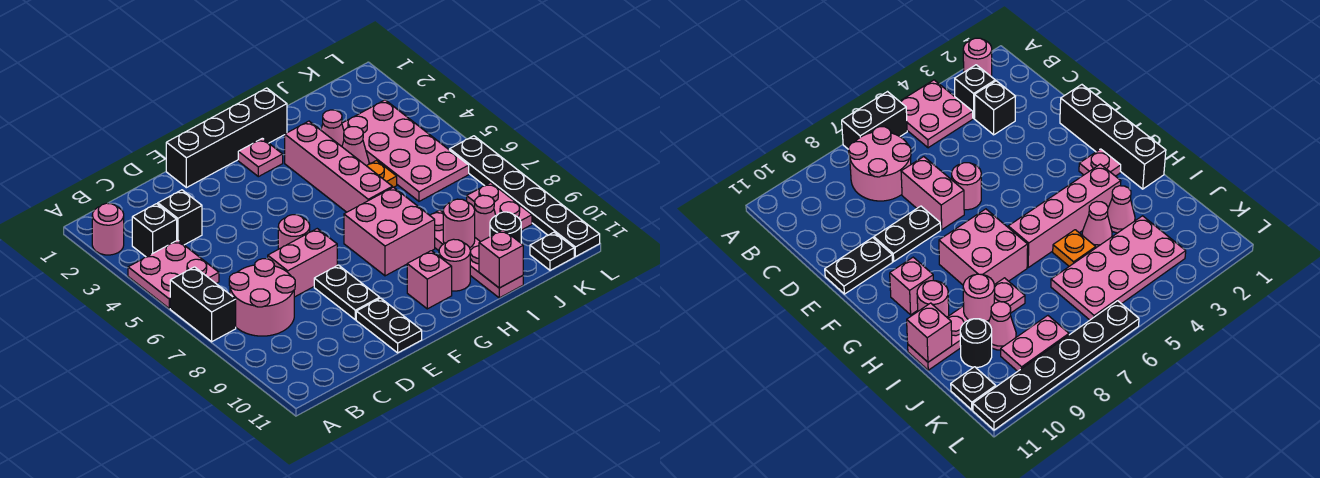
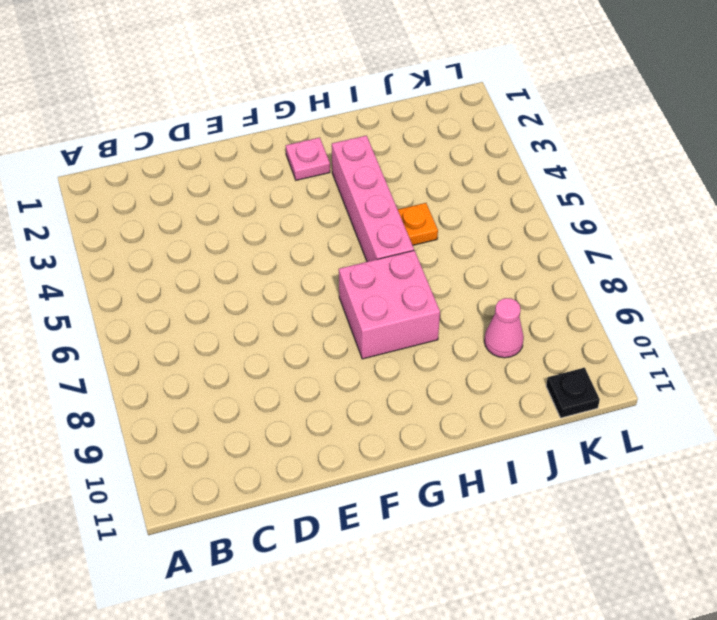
none -> pink round brick A2 level 1
none -> pink plate A4:B5 level 1
none -> black brick A6:A7 level 1

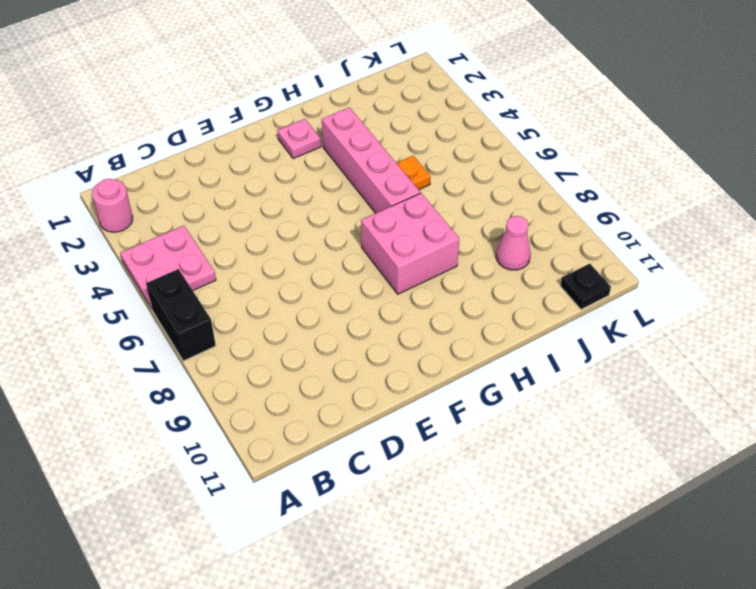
none -> black brick B3 level 1
none -> pink round brick B7:C8 level 1
none -> black brick C3 level 1

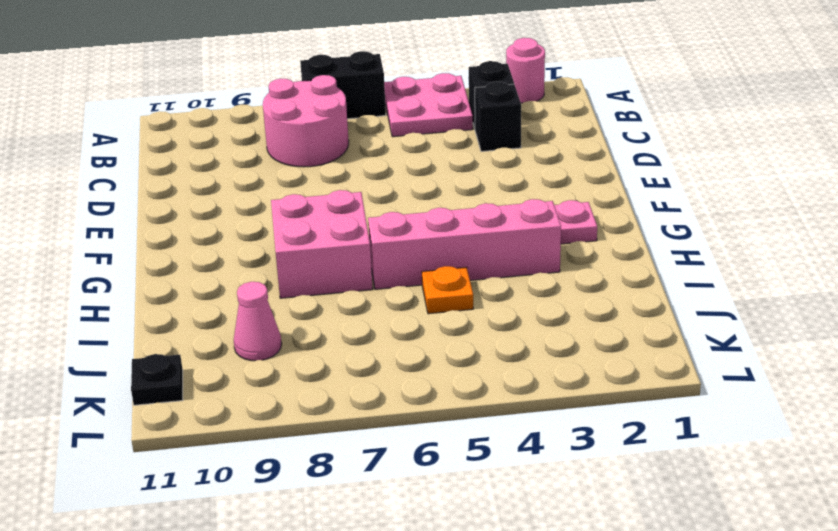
none -> pink brick D7:E7 level 1
none -> black brick E1:H1 level 1
none -> pink round brick E6 level 1

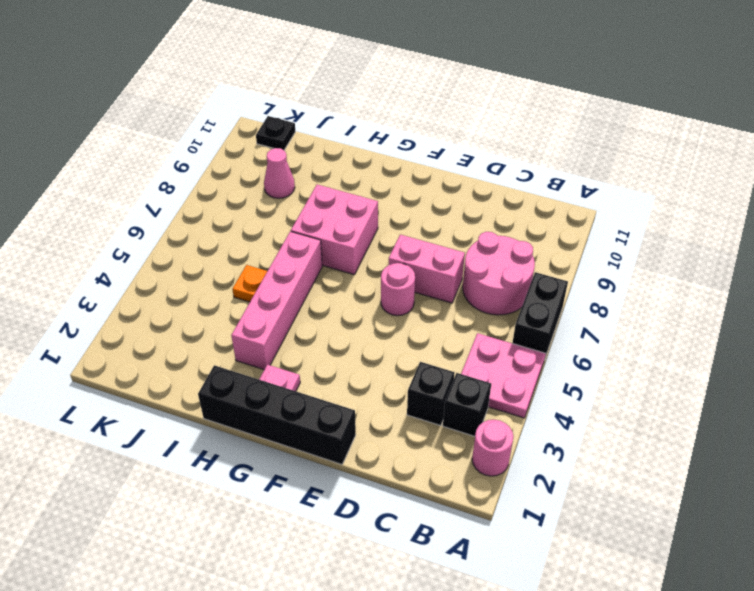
none -> black plate E8:E9 level 1
none -> black plate E10:E11 level 1
none -> pink brick G10 level 1

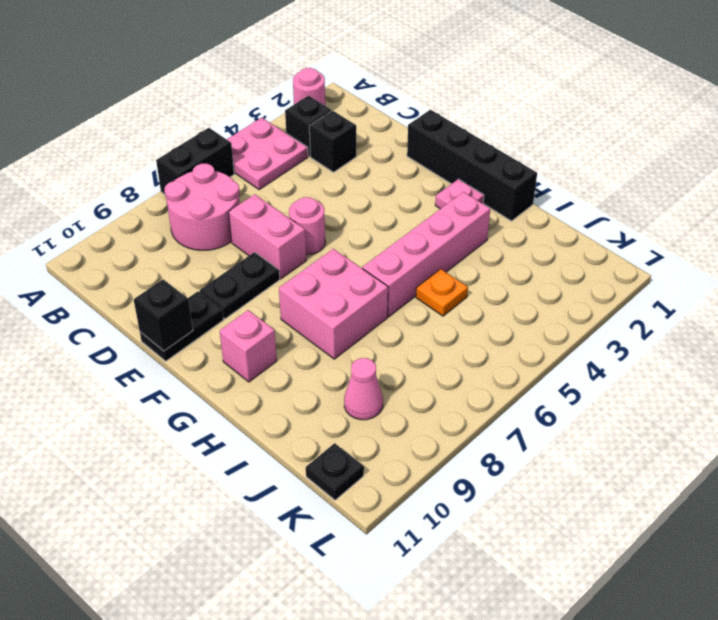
black brick E11 level 2 -> none
none -> pink round brick H10 level 1
none -> pink cone I3 level 1
none -> pink cone I4 level 1

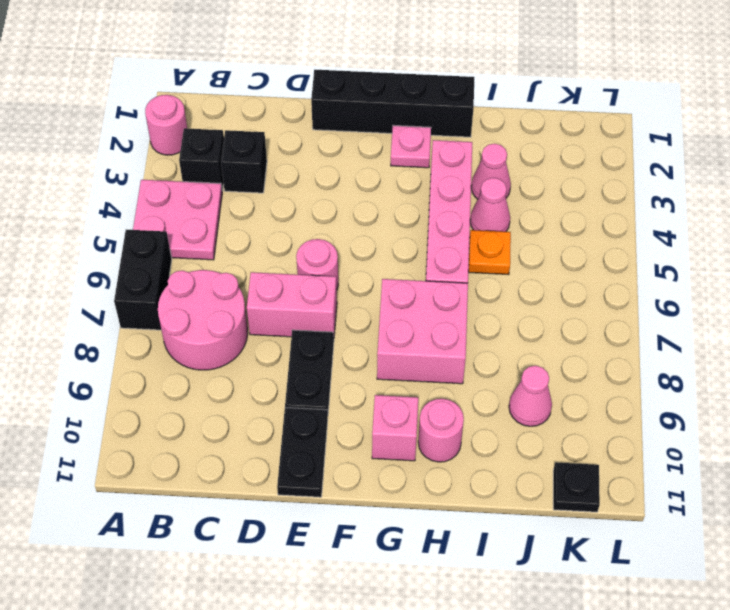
none -> pink plate I8:I11 level 1
none -> pink plate J3:K6 level 1
none -> black round brick J10 level 1

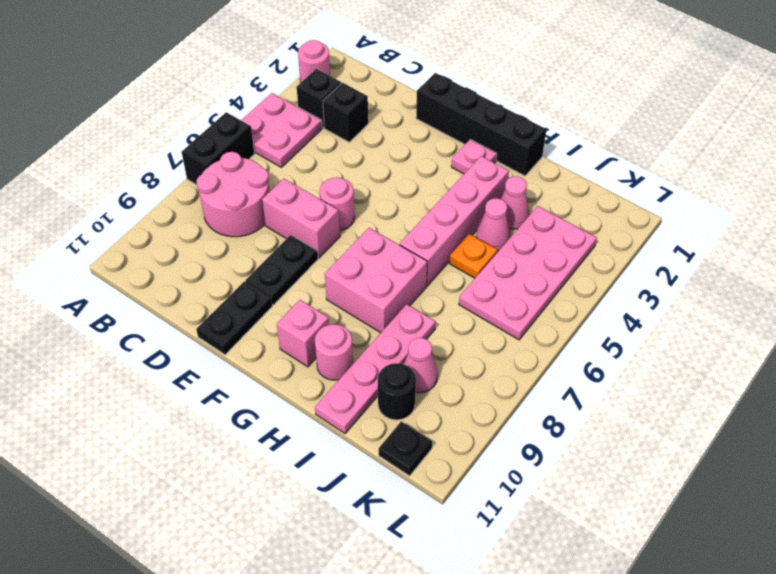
none -> pink plate K8:K9 level 1
none -> black plate L6:L11 level 1
none -> pink round brick I9 level 2

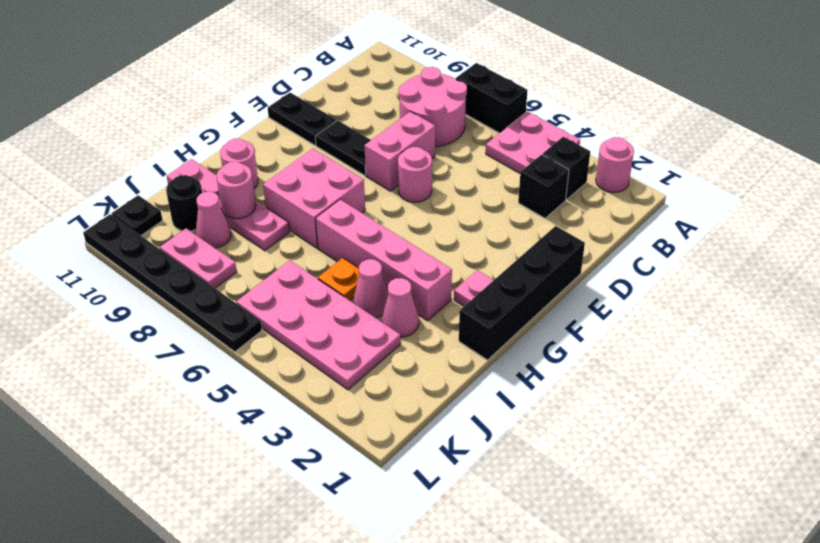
none -> pink brick G10 level 1
none -> pink brick I11 level 2

